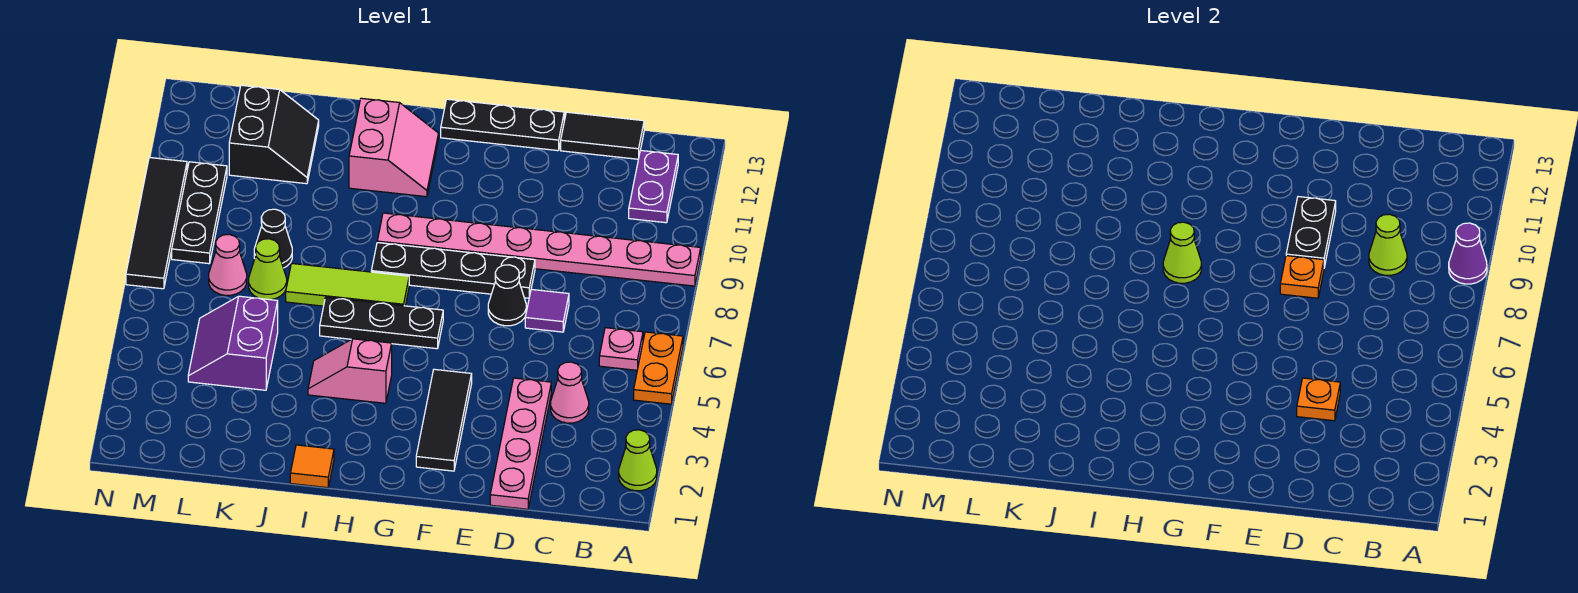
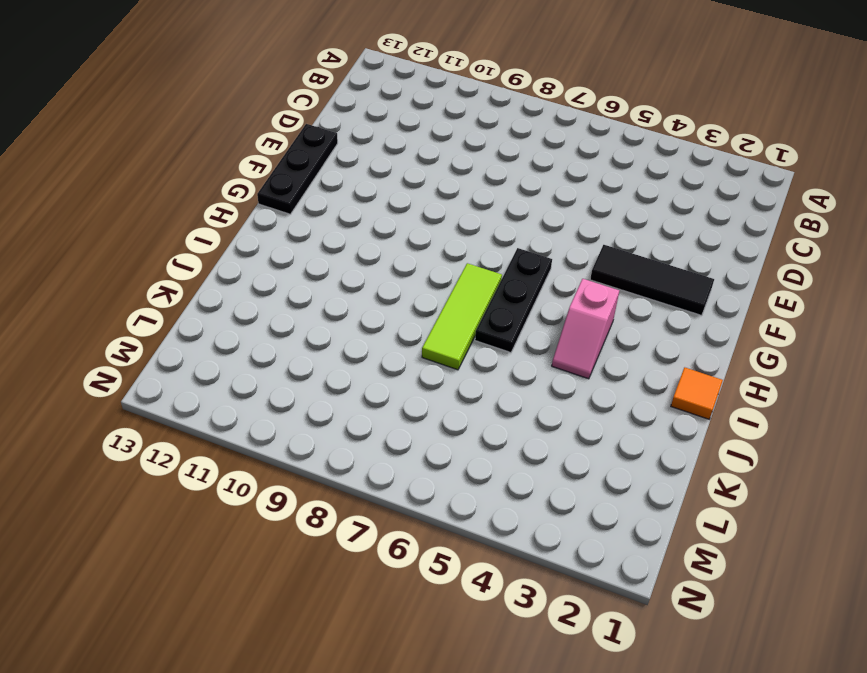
none -> lime cone A2 level 1
none -> orange plate A5:A6 level 1
none -> pink plate A9:H9 level 1
none -> pink plate B6 level 1

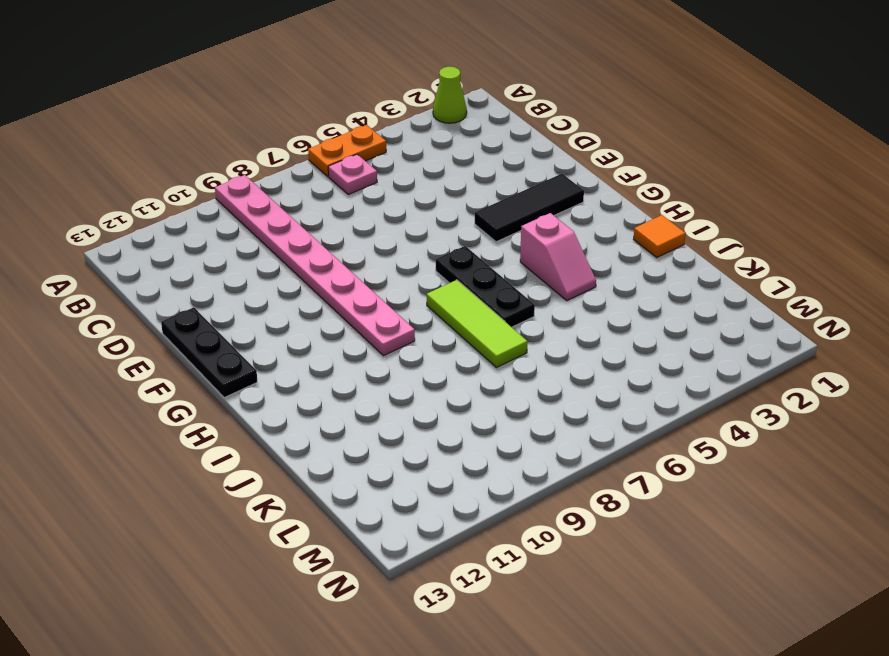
none -> purple plate B11:B12 level 1
none -> pink cone C4 level 1
none -> black tile C13:D13 level 1
none -> pink plate D1:D4 level 1

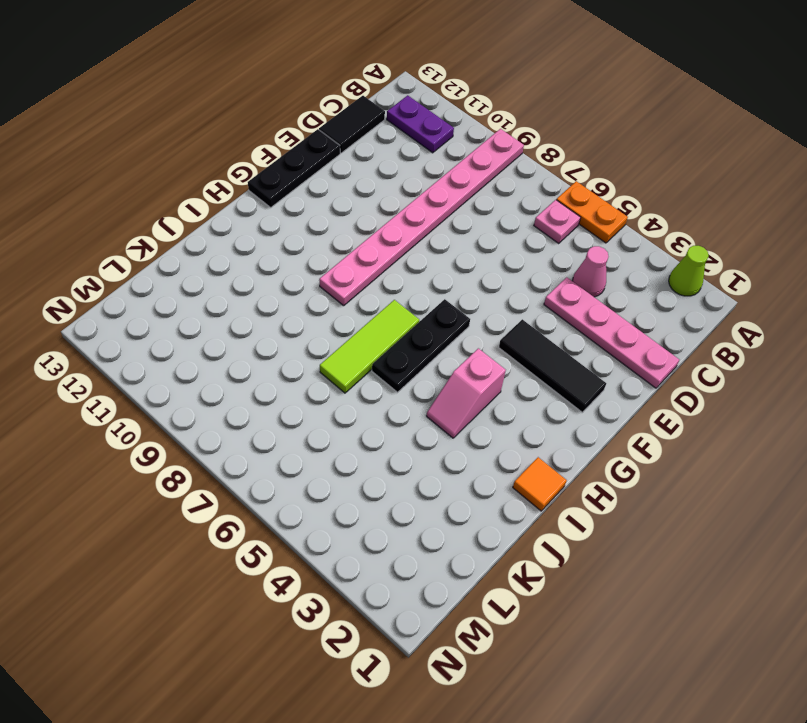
none -> purple tile D7 level 1
none -> black cone E7 level 1
none -> black plate E8:H8 level 1
none -> pink slope H11:I12 level 1 top I

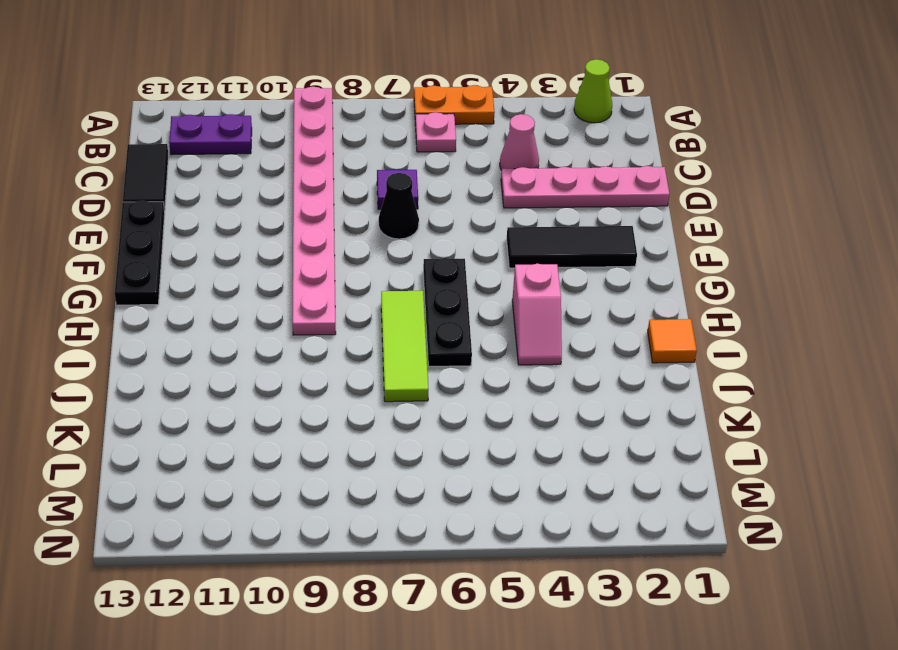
none -> black plate E8:H8 level 1
none -> pink slope H11:I12 level 1 top I
none -> purple slope K4:L5 level 1 top K
none -> lime cone K7 level 1

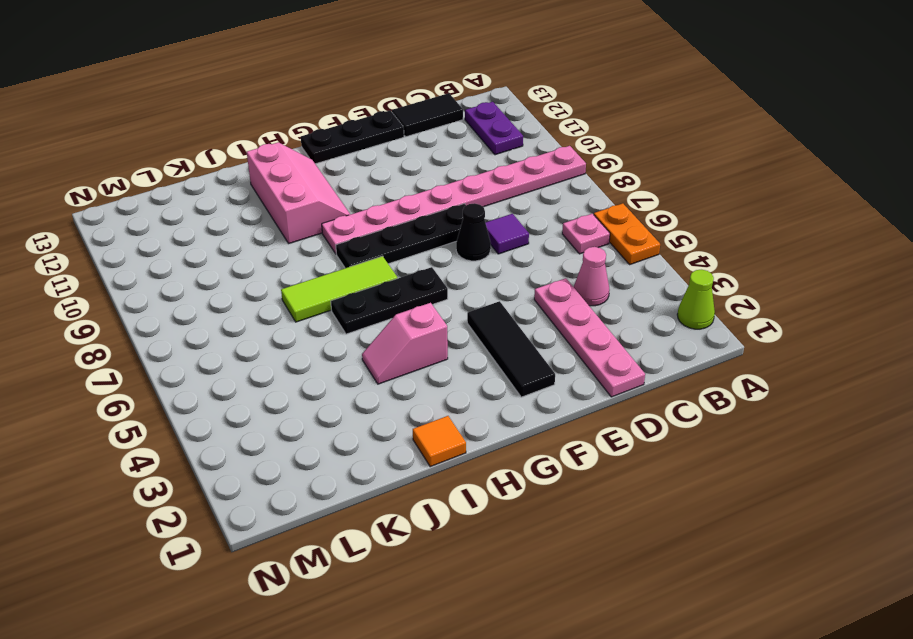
pink slope H10:I12 level 1 top I -> pink slope H11:I12 level 1 top I
none -> purple slope K4:L5 level 1 top K
none -> lime cone K7 level 1
none -> black cone K8 level 1
none -> black slope K11:L12 level 1 top L

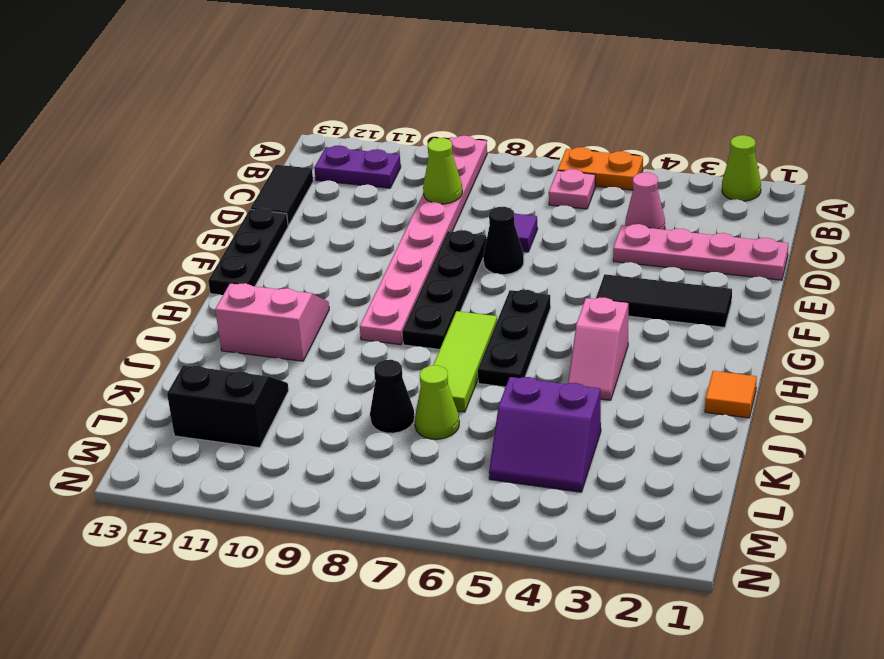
none -> pink cone L7 level 1
none -> black plate M8:M10 level 1
none -> black tile N7:N10 level 1
none -> purple cone A9 level 2

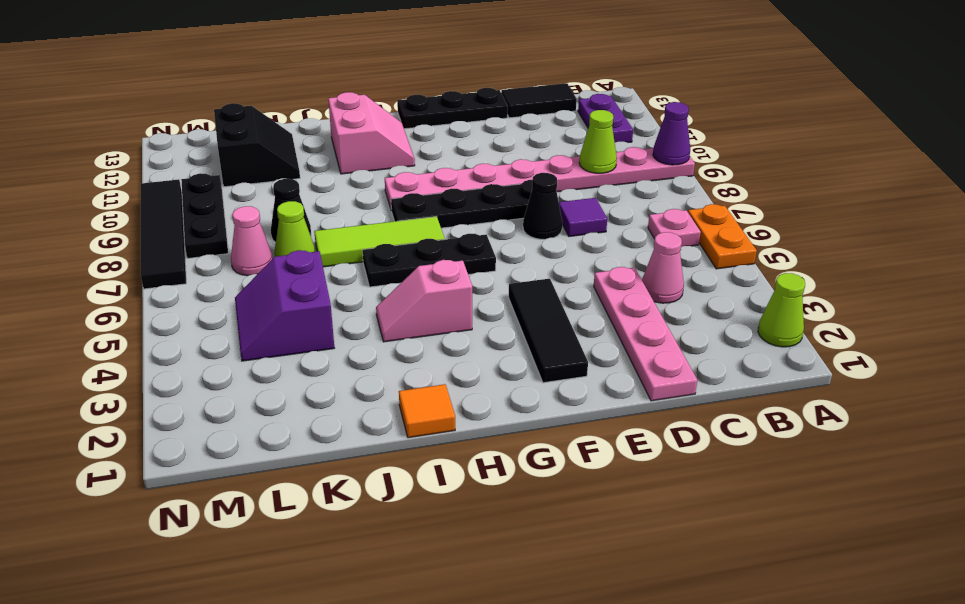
none -> orange plate D4 level 2
none -> orange plate E8 level 2
none -> black plate E9:E10 level 2
none -> lime cone H8 level 2

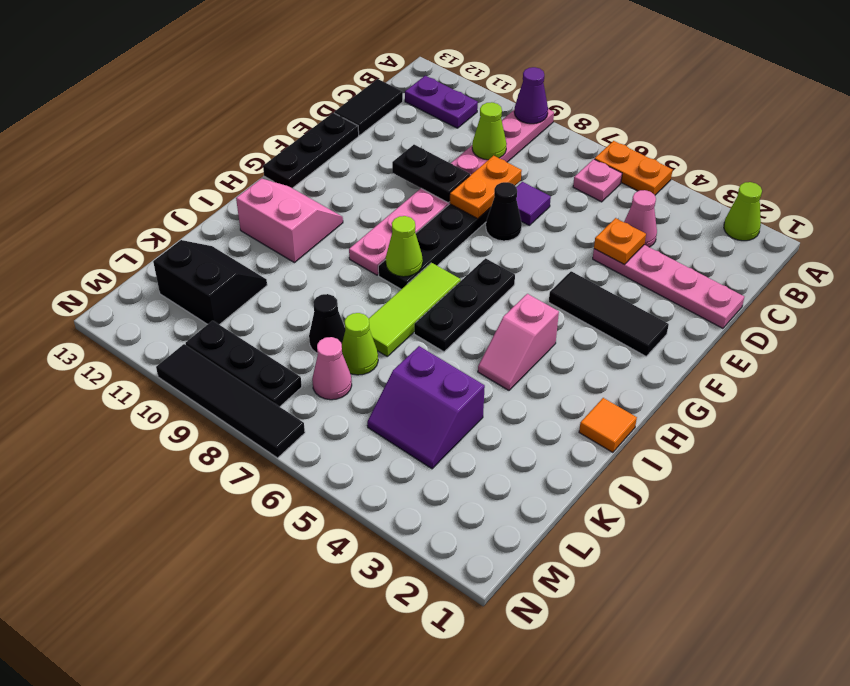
orange plate D8:E8 level 2 -> orange plate E8 level 2

